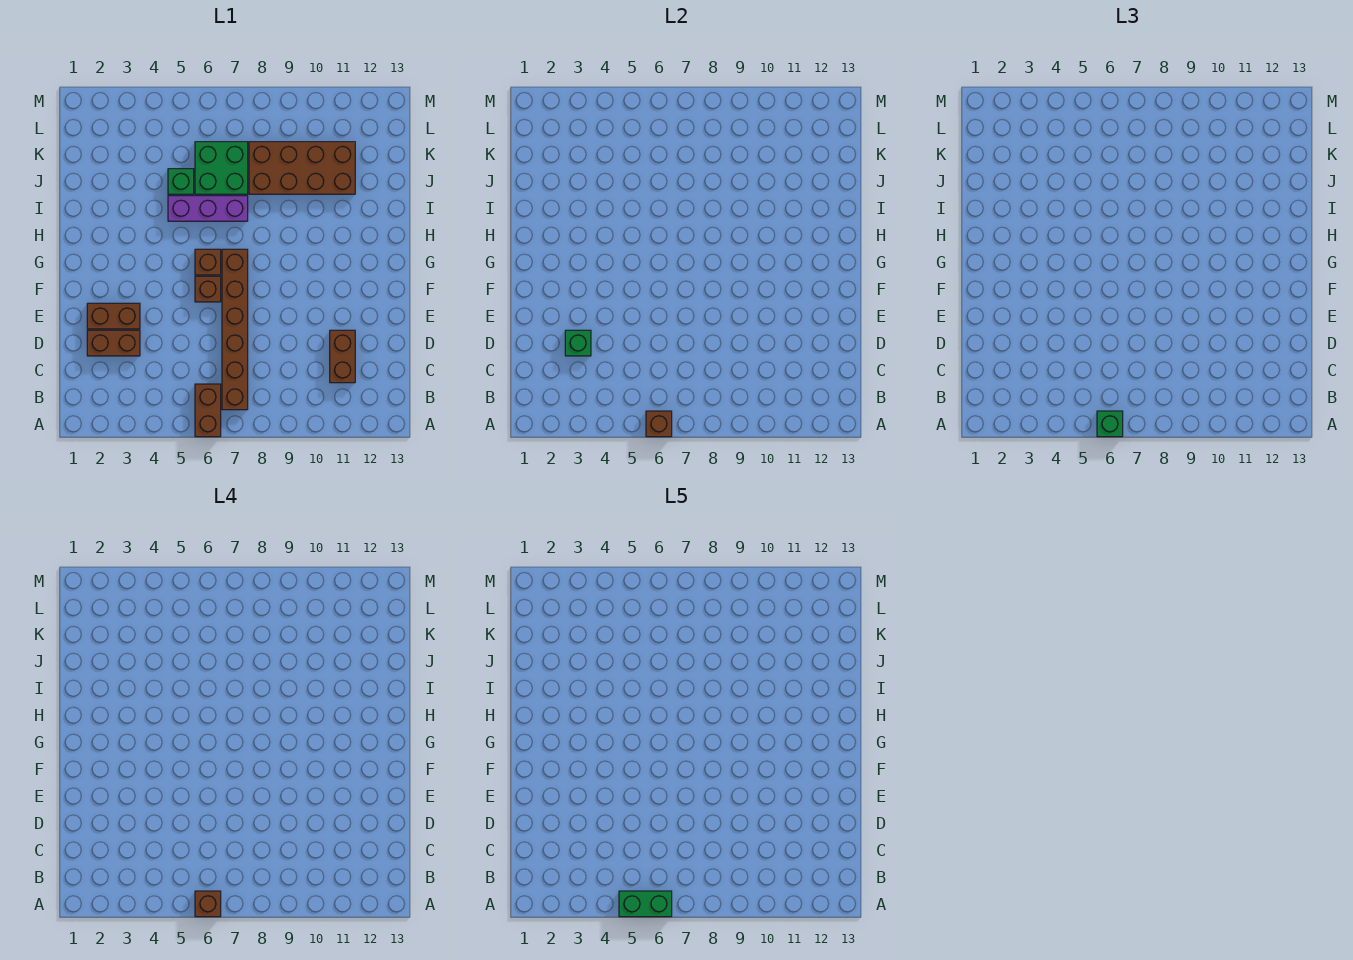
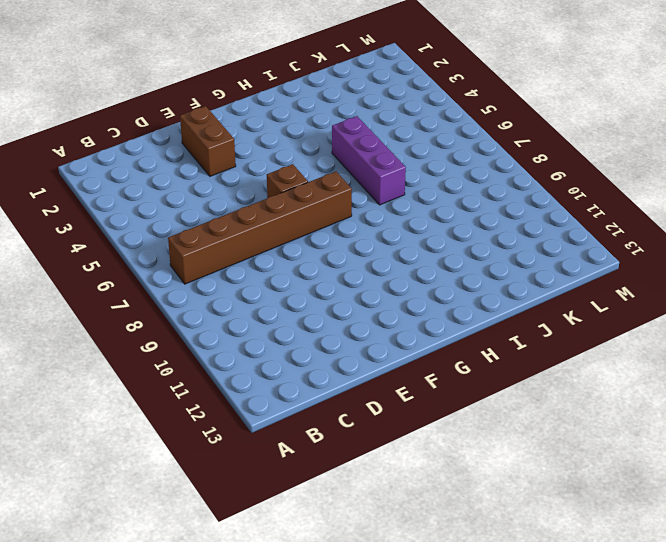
none -> brown brick A6:B6 level 1
none -> brown brick C11:D11 level 1
none -> brown brick D2:D3 level 1

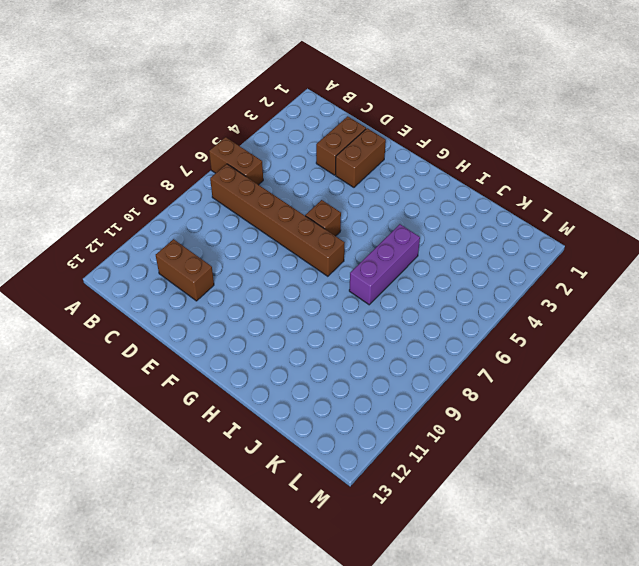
none -> brown brick G6 level 1
none -> green brick J5 level 1
none -> green brick J6:K7 level 1

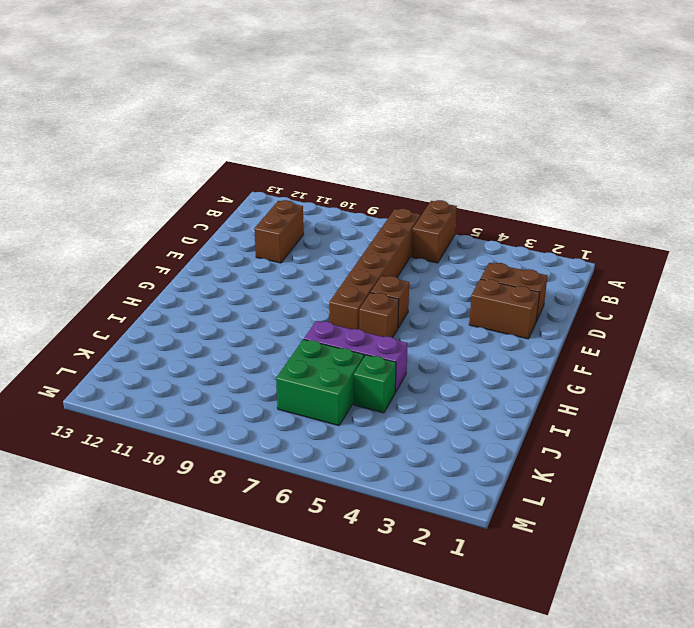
none -> brown brick J8:K11 level 1
none -> brown brick A6 level 2
none -> green brick D3 level 2

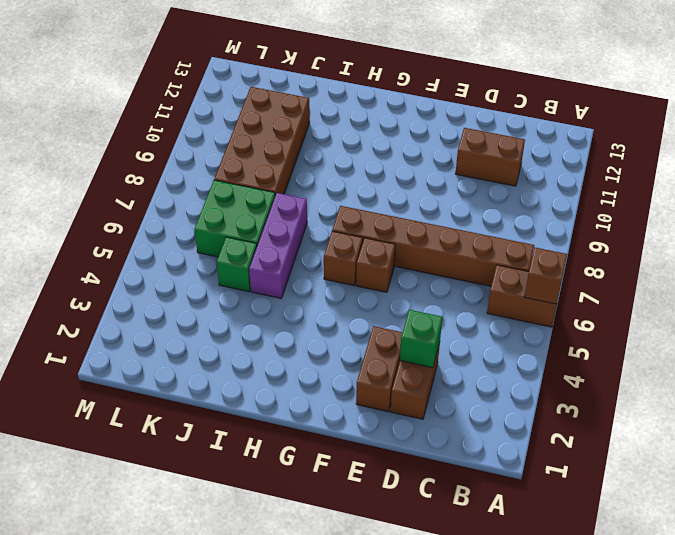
none -> green brick A6 level 3
none -> brown brick A6 level 4
none -> green brick A5:A6 level 5

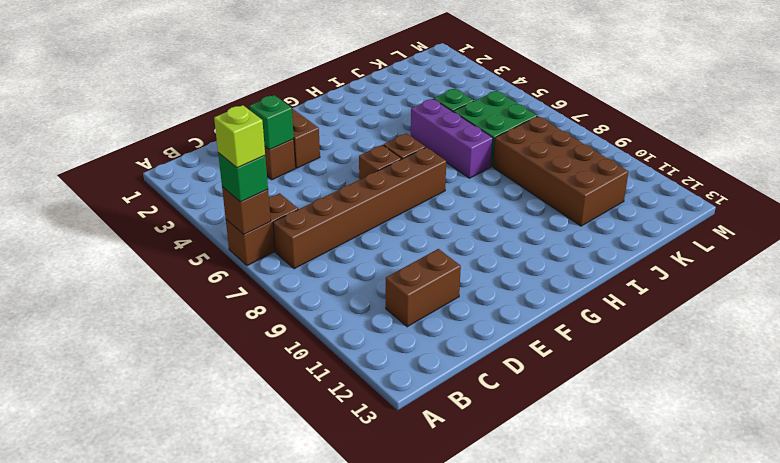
lime brick A6 level 4 -> brown brick A6 level 4
none -> green brick A5:A6 level 5

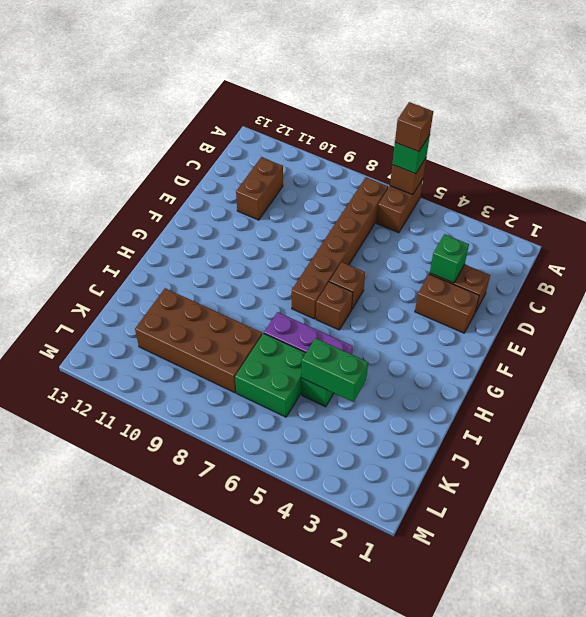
green brick J4:J5 level 2 -> green brick A5:A6 level 5

